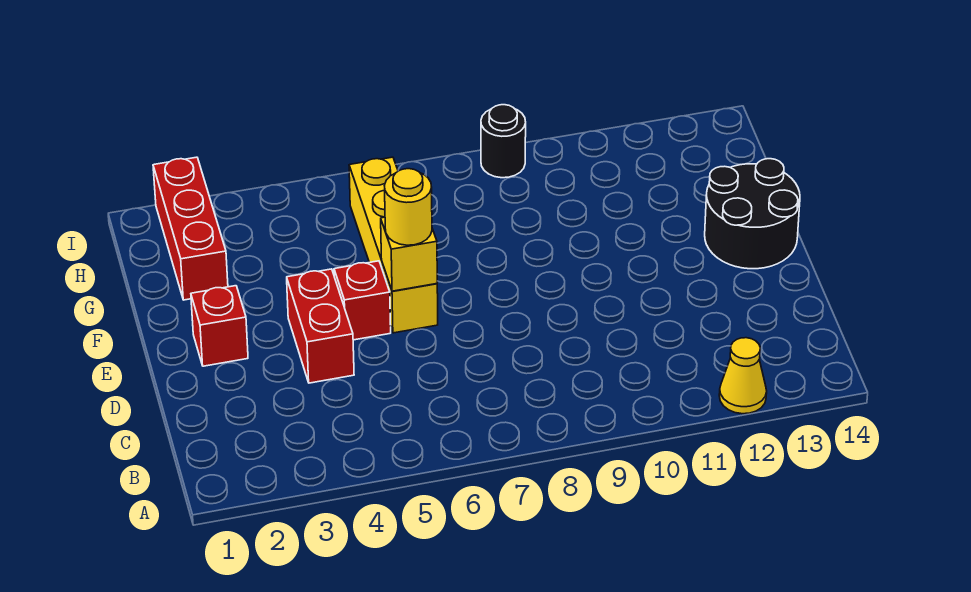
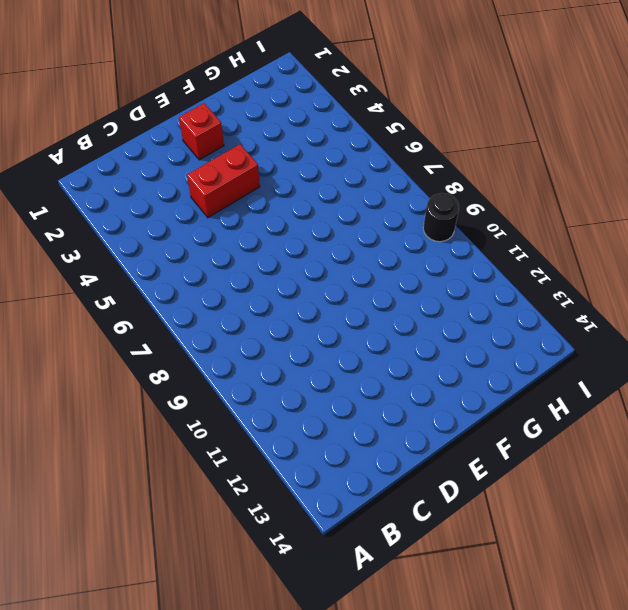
none -> yellow cone A12 level 1
none -> red brick E5 level 1

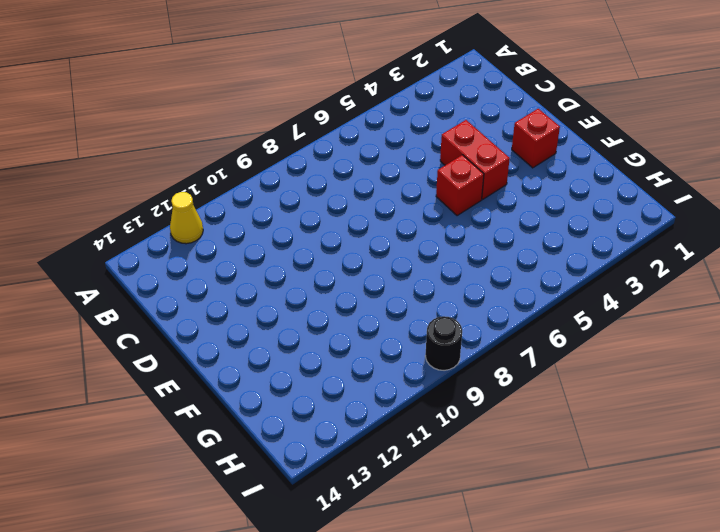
none -> yellow brick E6:H6 level 1
none -> black round brick E13:F14 level 1

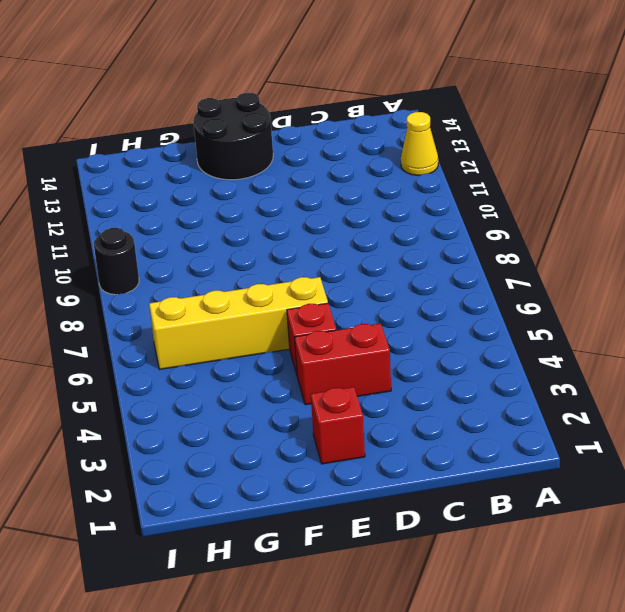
none -> red brick G2:I2 level 1
none -> yellow brick E6 level 2

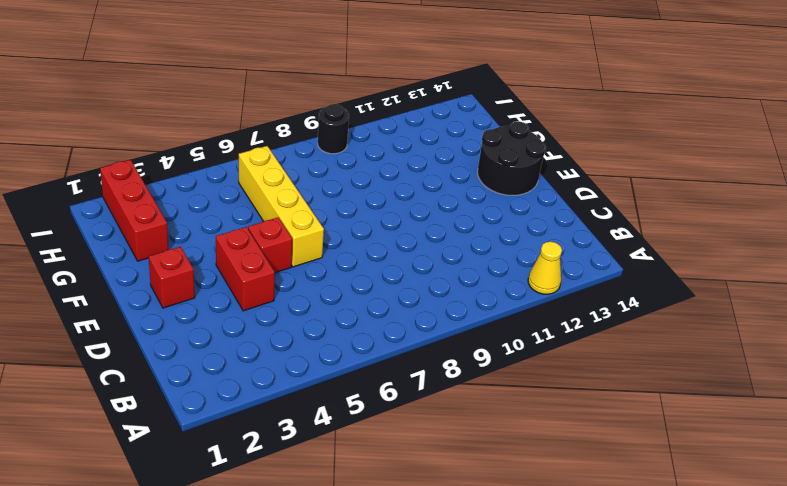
none -> yellow brick E6 level 2
none -> yellow round brick E6 level 3

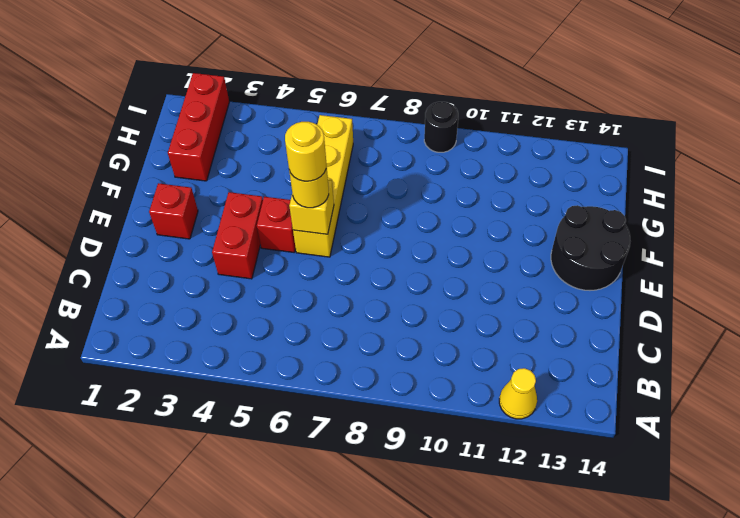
yellow round brick E6 level 4 -> none

